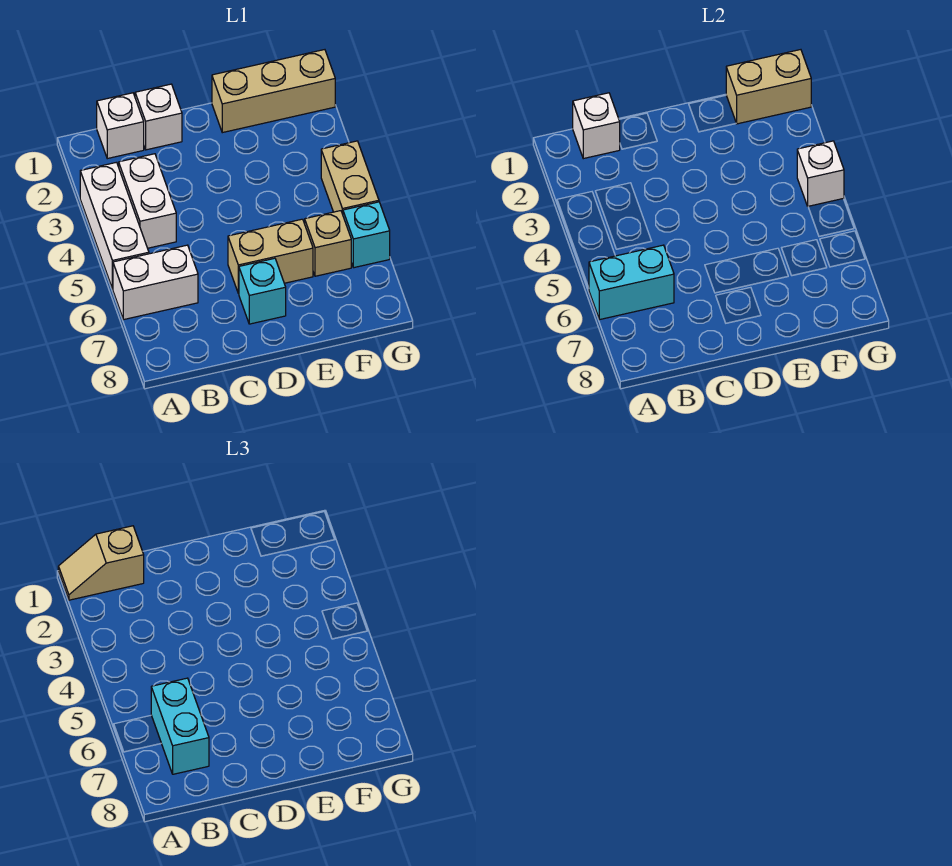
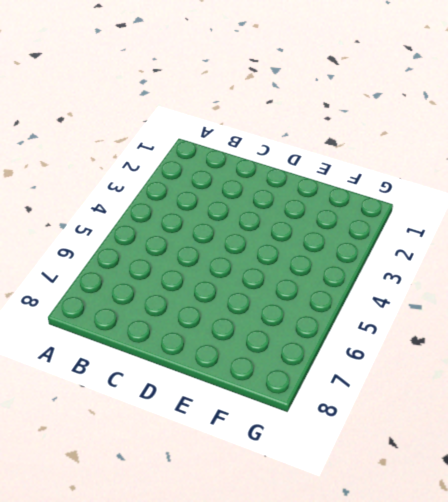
none -> white brick A3:A5 level 1
none -> white brick A6:B6 level 1
none -> white brick B1 level 1

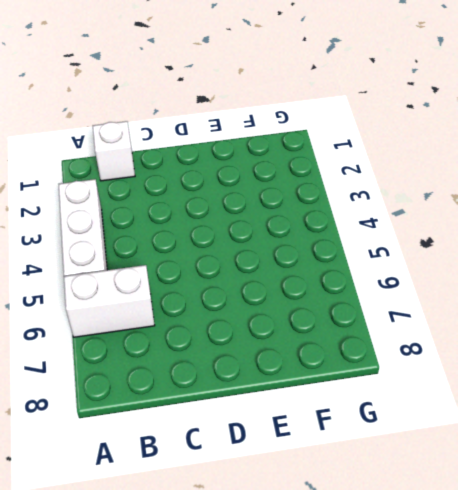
none -> white brick B3:B4 level 1
none -> white brick C1 level 1
none -> tan brick D6:E6 level 1

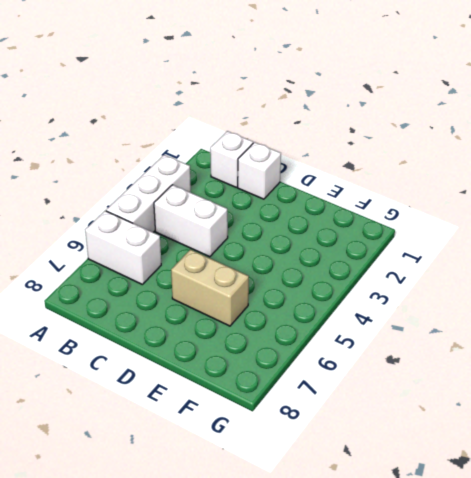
white brick B4:C4 level 1 -> white brick B3:B4 level 1
none -> cyan brick D7 level 1
none -> tan brick E1:G1 level 1
none -> tan brick F6 level 1

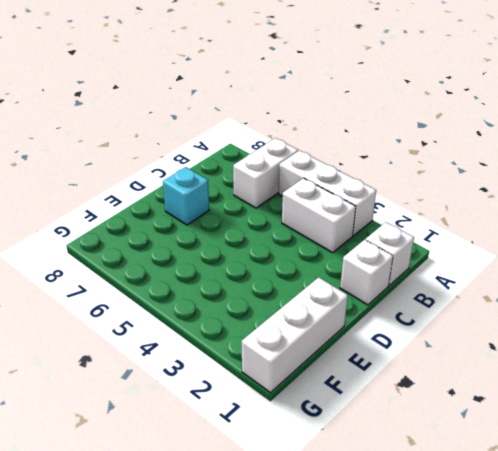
white brick E1:G1 level 1 -> tan brick E1:G1 level 1
none -> tan brick D6:E6 level 1
none -> tan brick F6 level 1
none -> tan brick G4:G5 level 1

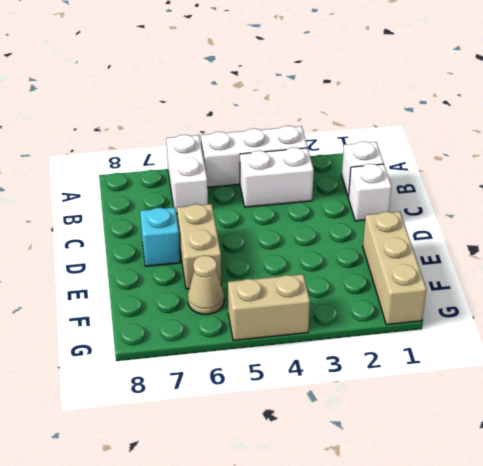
tan cone F6 level 1 -> tan brick F6 level 1
none -> cyan brick G6 level 1
none -> cyan brick A6:B6 level 2
none -> white brick B1 level 2

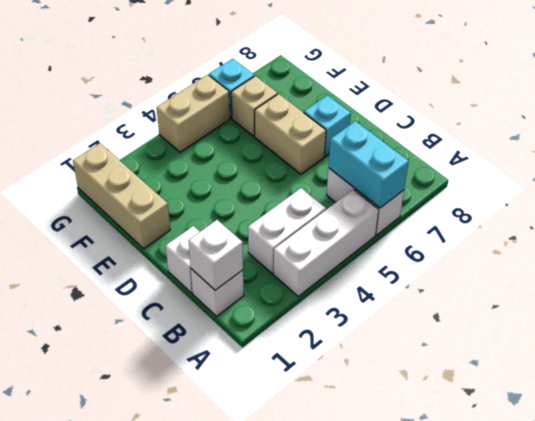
none -> tan brick F1:G1 level 2
none -> white brick G4 level 2
none -> tan slope A1:B1 level 3 top B

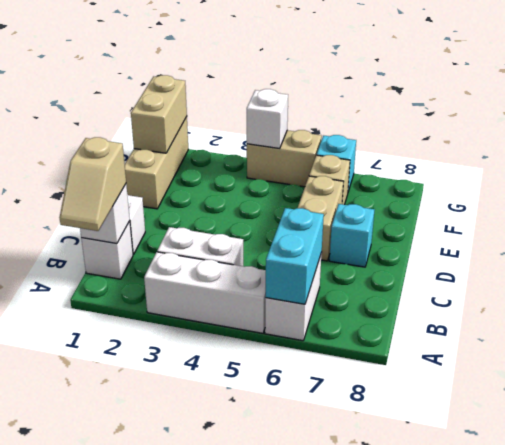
none -> cyan brick B6:B7 level 3

